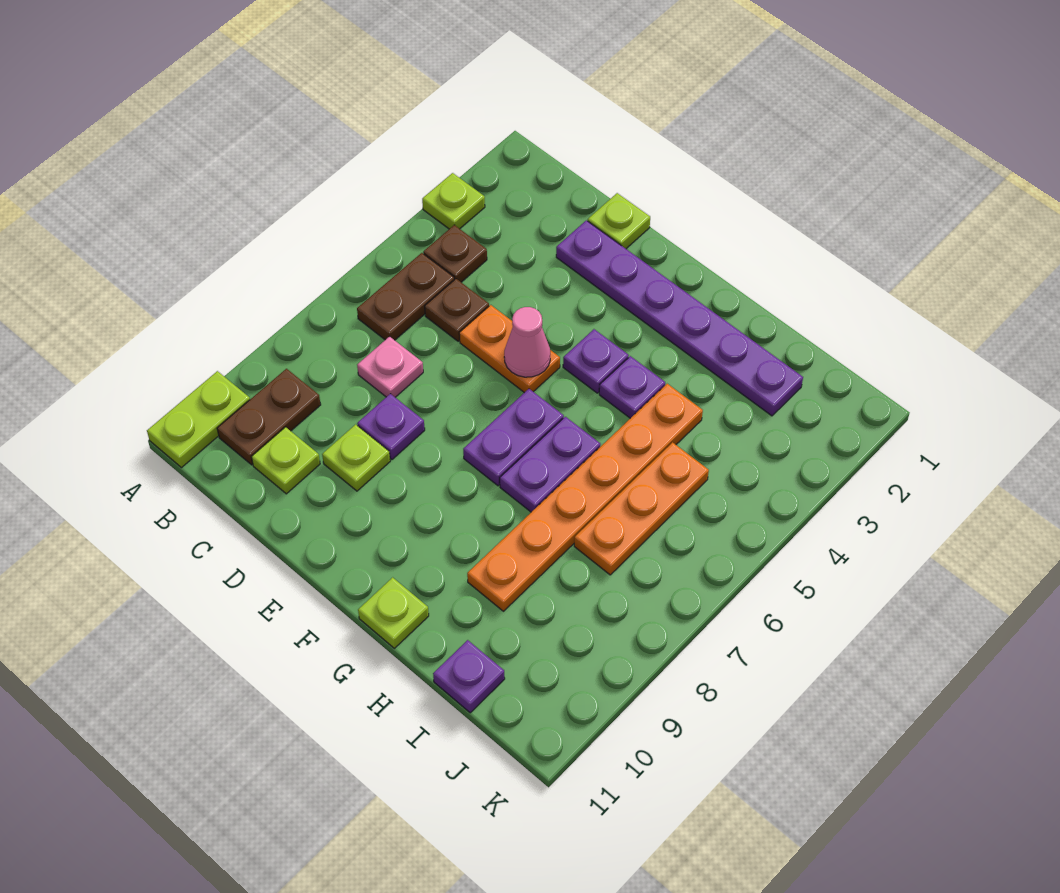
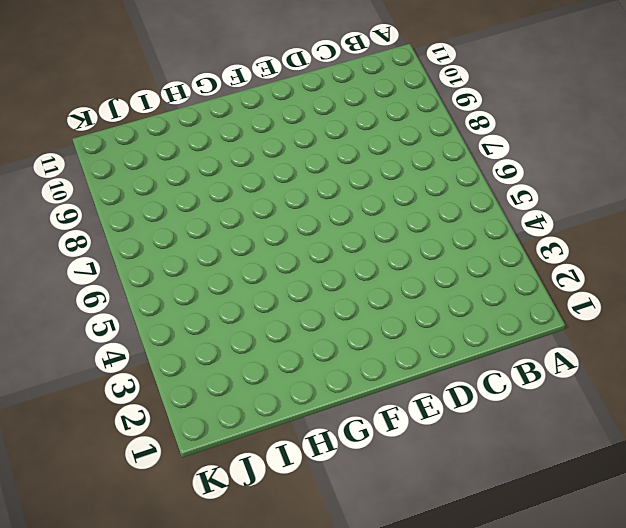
none -> lime plate A3 level 1
none -> lime plate A10:A11 level 1
none -> brown plate B4 level 1

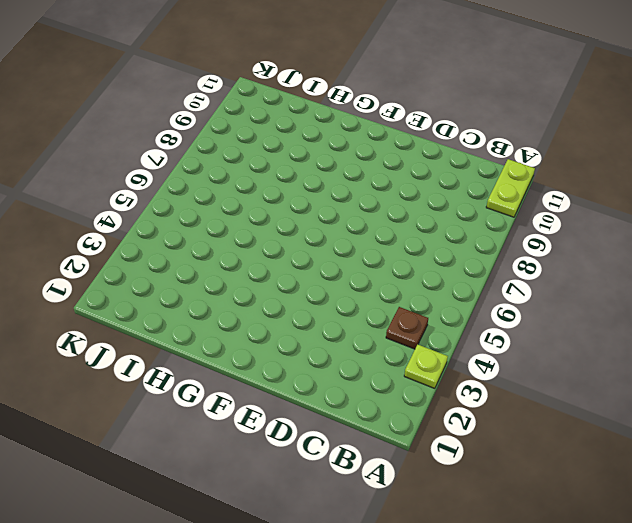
none -> brown plate B5:B6 level 1
none -> brown plate B9:B10 level 1
none -> brown plate C5 level 1

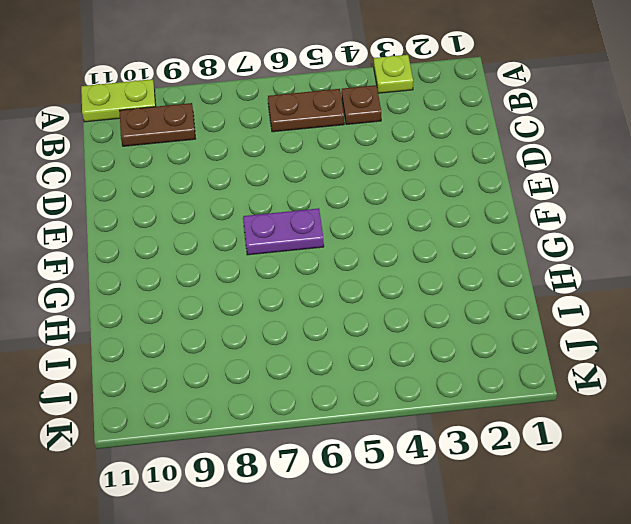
none -> brown plate C5 level 1
none -> pink plate C7 level 1
none -> lime plate C10 level 1

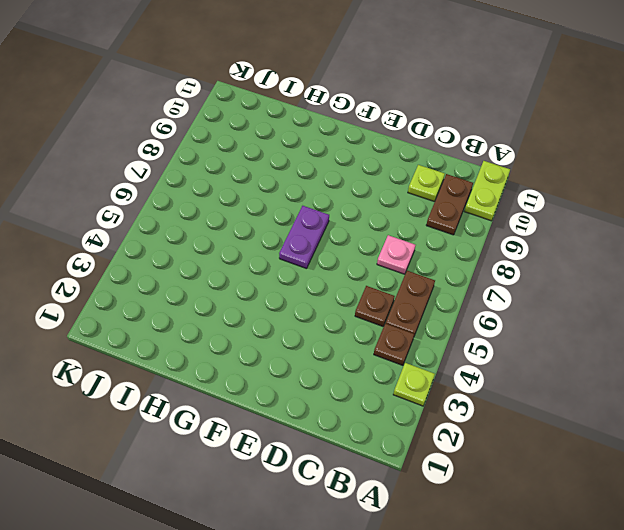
none -> lime plate D1 level 1
none -> purple plate D2:I2 level 1
none -> orange plate D5:E5 level 1

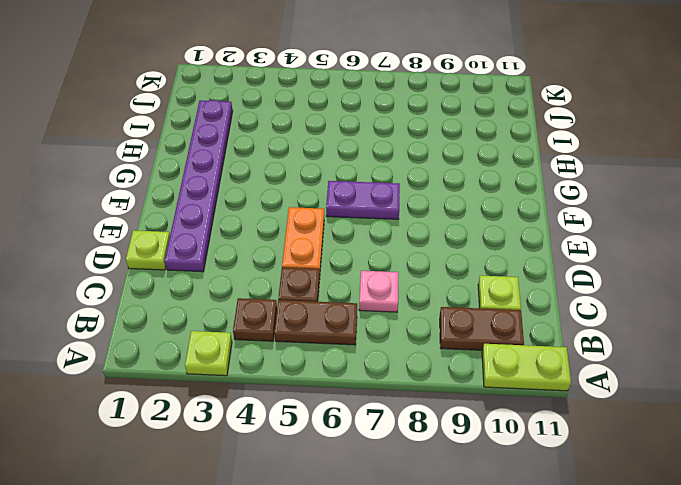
none -> purple plate D8 level 1
none -> lime plate D9 level 1
none -> purple plate F4 level 1

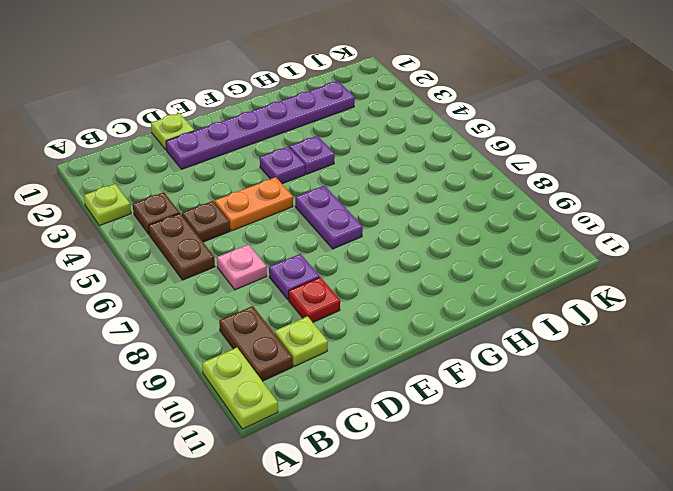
red plate D9 level 1 -> lime plate D9 level 1
none -> purple plate G6:G7 level 1
none -> lime plate G11 level 1
none -> orange plate H4:H9 level 1

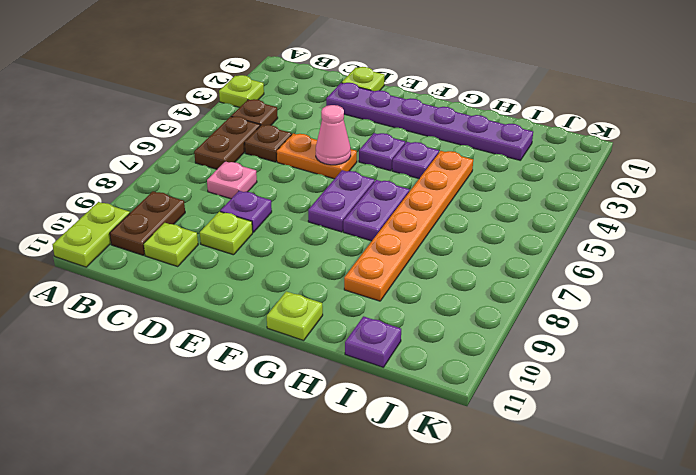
none -> orange plate I5:I7 level 1

